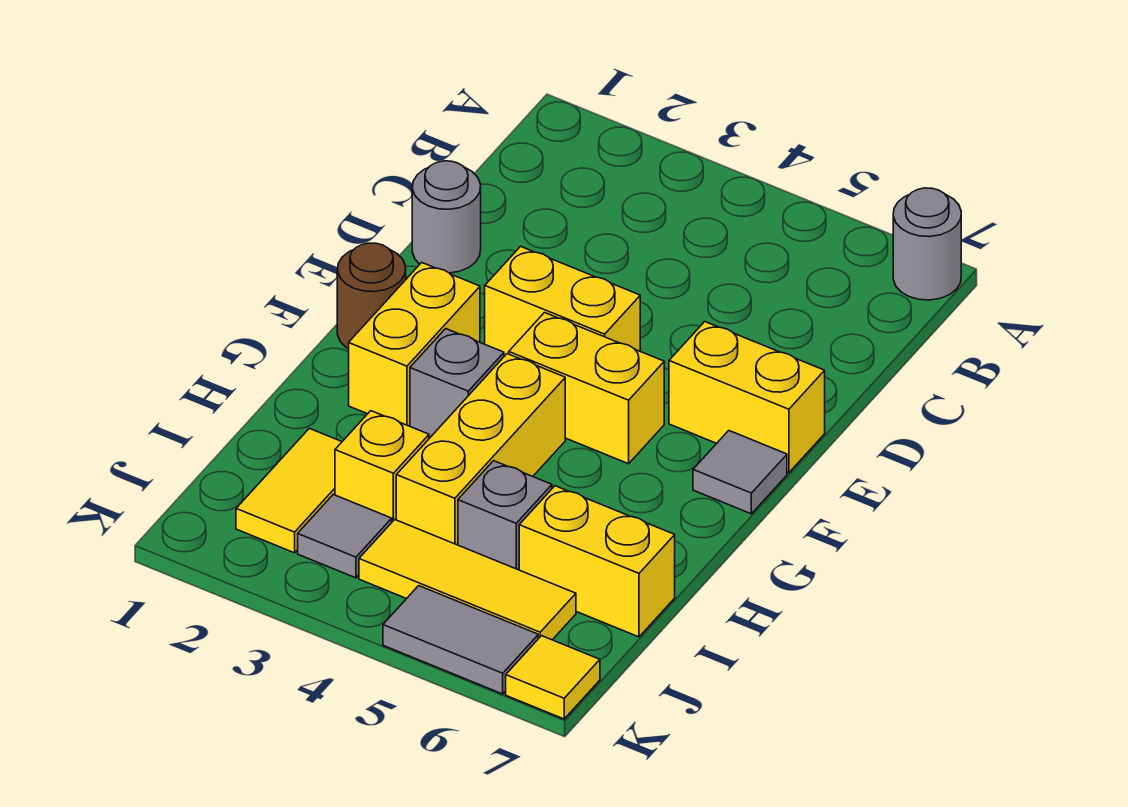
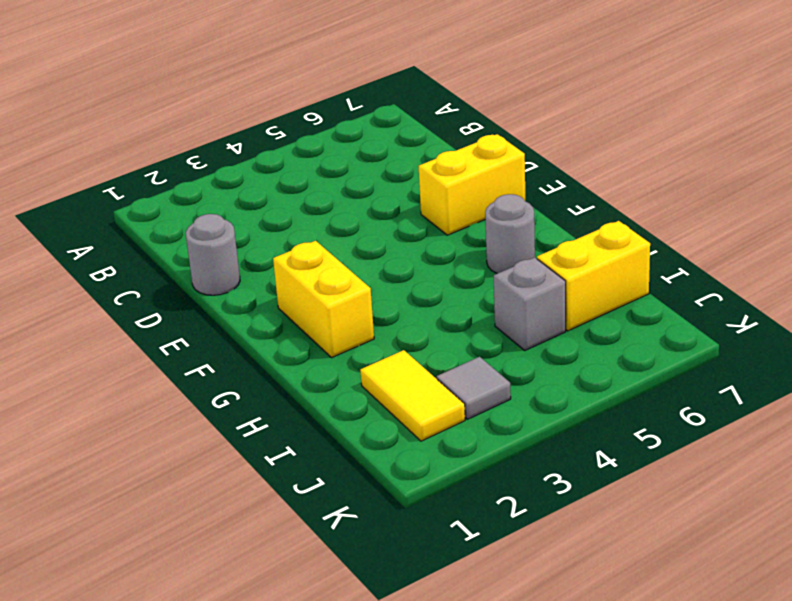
grey round brick G6 level 1 -> grey round brick A7 level 1
none -> yellow brick E3:E4 level 1
none -> brown round brick F1 level 1
none -> yellow brick F4:F5 level 1

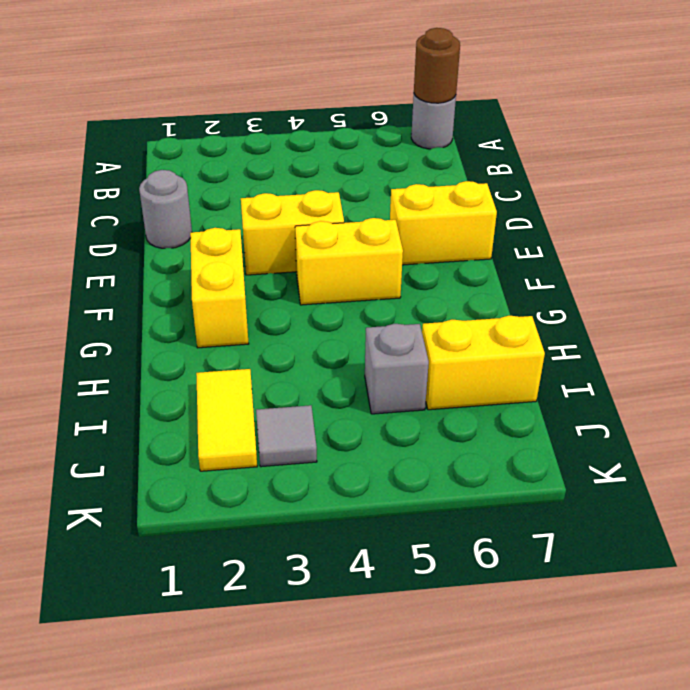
brown round brick A7 level 2 -> brown round brick F1 level 1
none -> grey tile F7 level 1
none -> grey brick G3 level 1
none -> yellow brick G4:I4 level 1

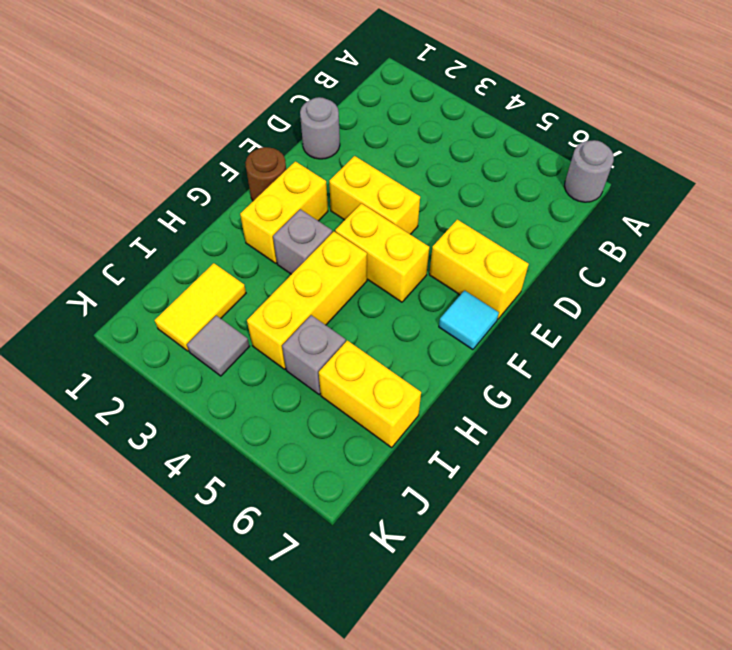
cyan tile F7 level 1 -> grey tile F7 level 1
none -> yellow brick I3 level 1
none -> yellow tile J4:J6 level 1
none -> grey tile K5:K6 level 1

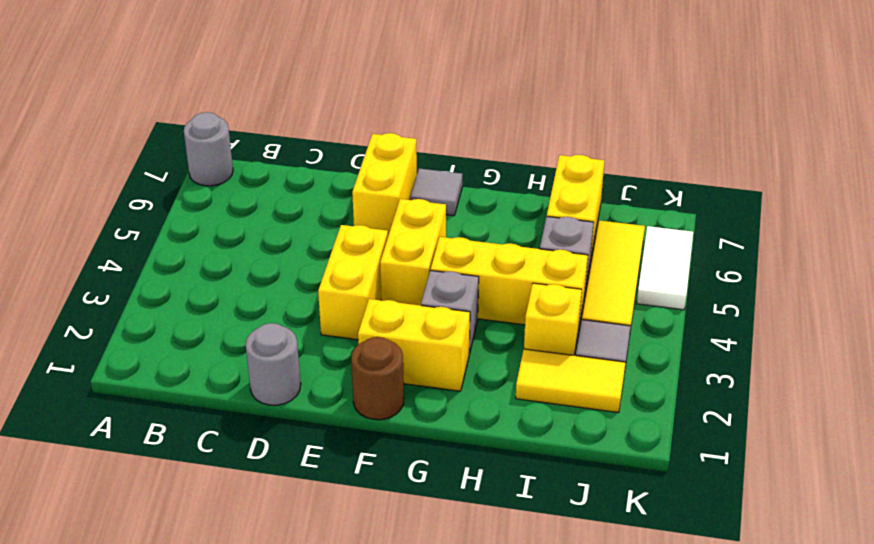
white tile K5:K6 level 1 -> grey tile K5:K6 level 1
none -> yellow tile K7 level 1

